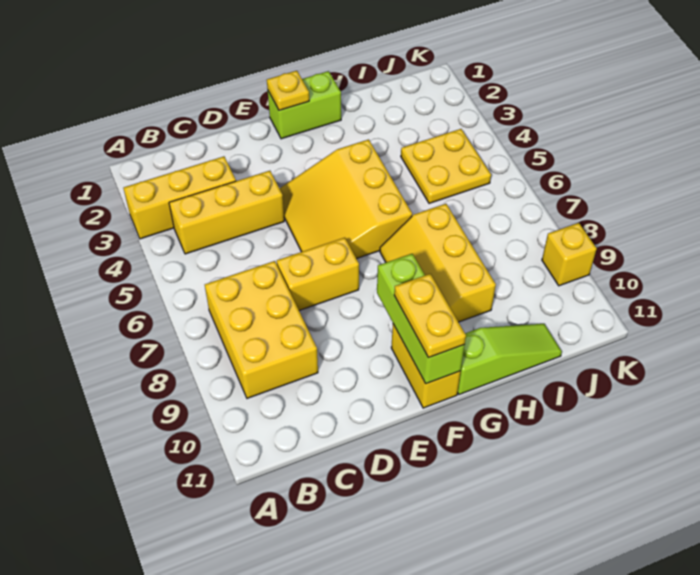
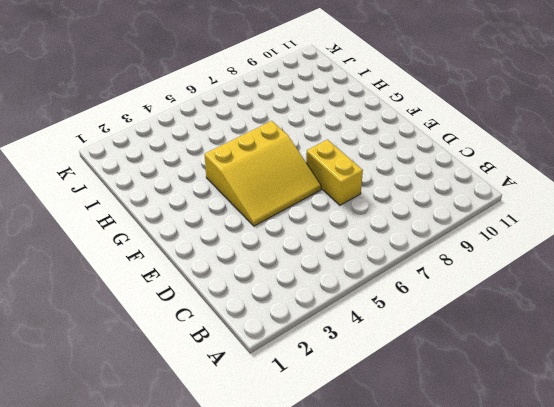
none -> yellow brick A3:C3 level 1
none -> yellow brick B4:D4 level 1
none -> yellow brick B7:C9 level 1

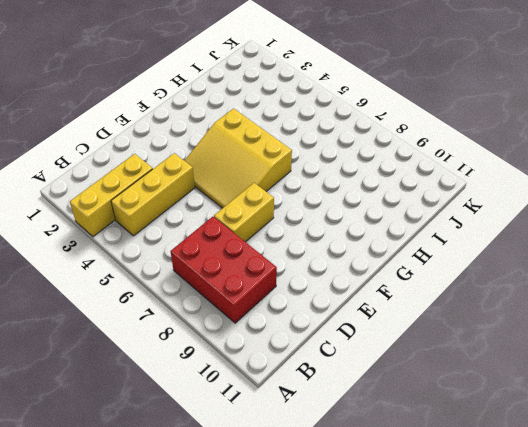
red brick B7:C9 level 1 -> yellow brick B7:C9 level 1
none -> lime brick F1:G1 level 1
none -> yellow brick F10:F11 level 1
none -> yellow slope G7:H9 level 1 top H

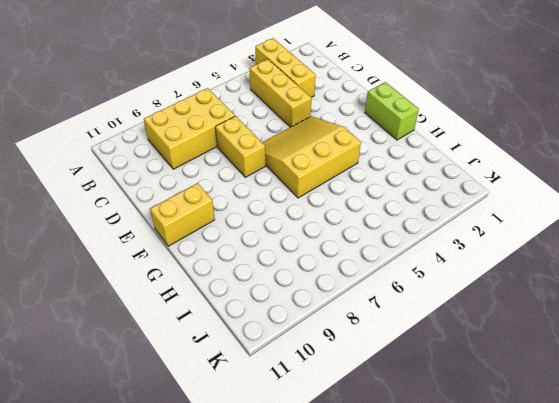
none -> yellow slope G7:H9 level 1 top H
none -> lime slope G11:I11 level 1 top G
none -> yellow plate I4:J5 level 1

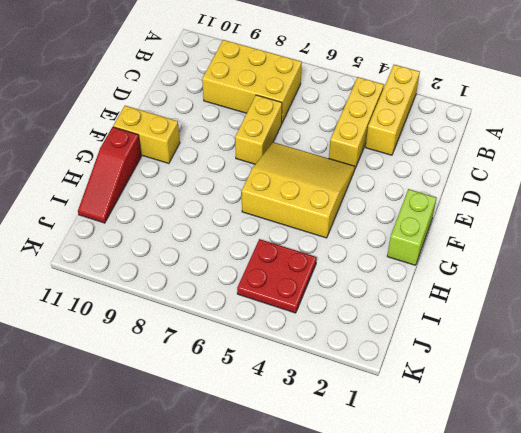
red slope G11:I11 level 1 top G -> lime slope G11:I11 level 1 top G
red plate I4:J5 level 1 -> yellow plate I4:J5 level 1
none -> yellow slope G7:H9 level 1 top H
none -> yellow brick K9 level 1
none -> yellow plate F1 level 2

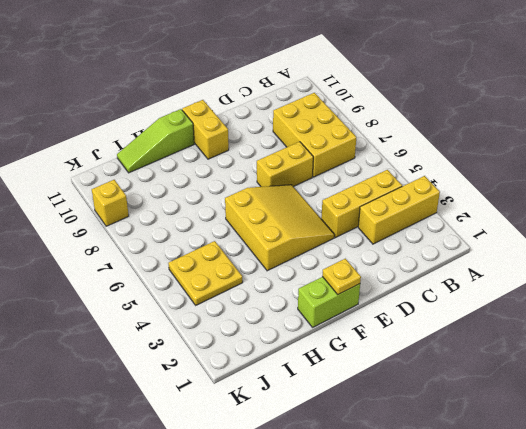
none -> yellow slope G7:H9 level 1 top H
none -> lime brick F9:F11 level 2
none -> yellow plate F10:F11 level 3

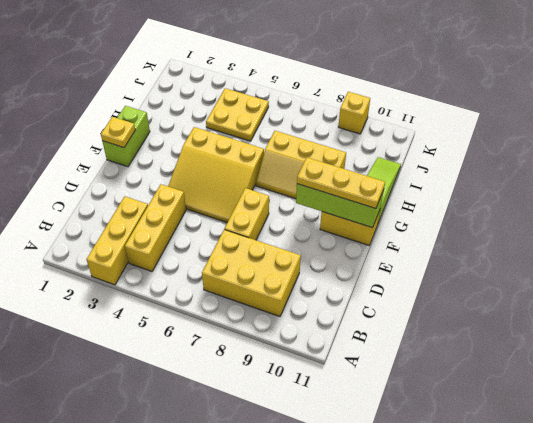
yellow plate F9:F11 level 3 -> yellow plate F10:F11 level 3

